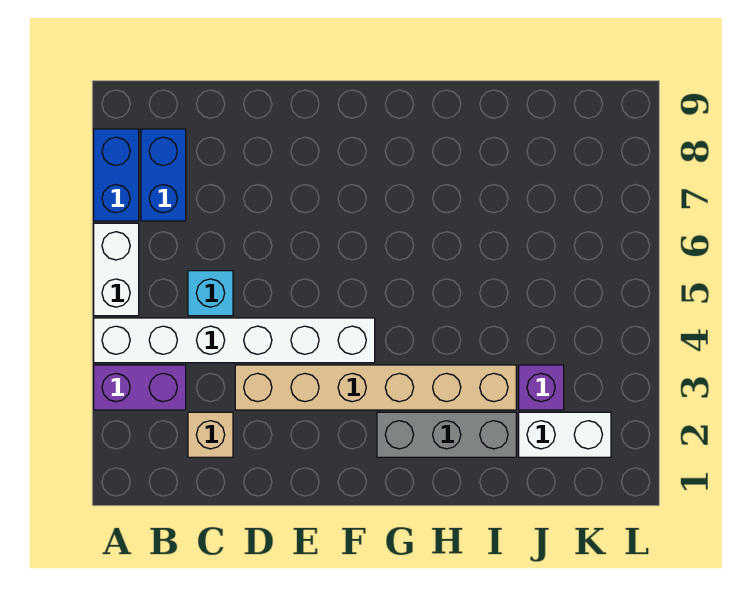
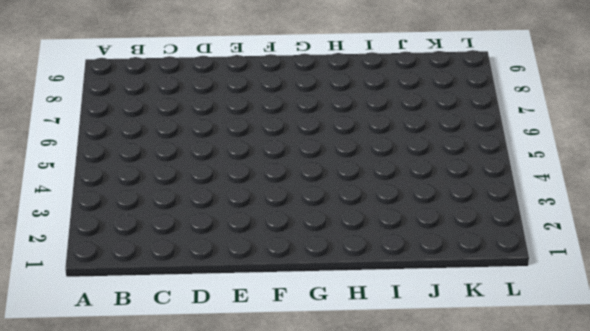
none -> purple brick A3:B3 level 1
none -> white brick A4:F4 level 1

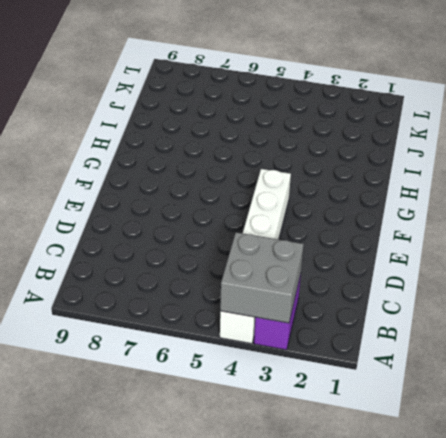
grey brick A3:B4 level 2 -> none
none -> white brick A5:A6 level 1
none -> blue brick A7:A8 level 1

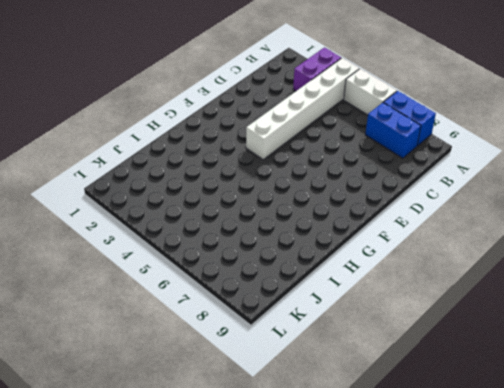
none -> tan brick C2 level 1
none -> cyan brick C5 level 1

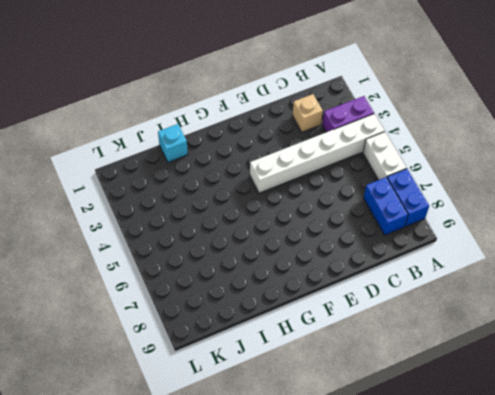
cyan brick I1 level 1 -> cyan brick C5 level 1
none -> tan brick D3:I3 level 1
none -> grey brick G2:I2 level 1

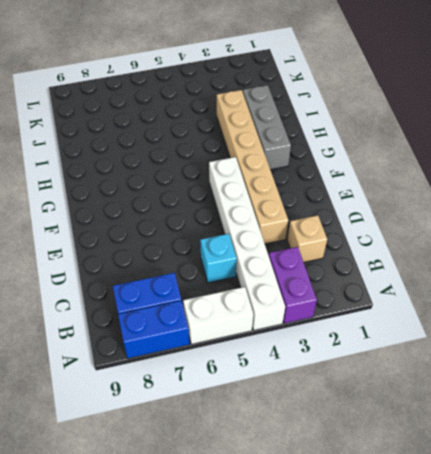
none -> white brick J2:K2 level 1
none -> purple brick J3 level 1

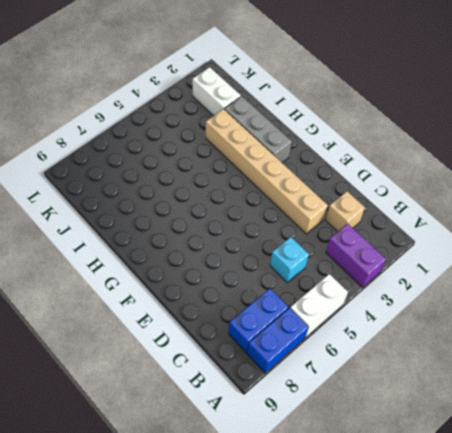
none -> white brick A4:F4 level 1
none -> purple brick J3 level 1

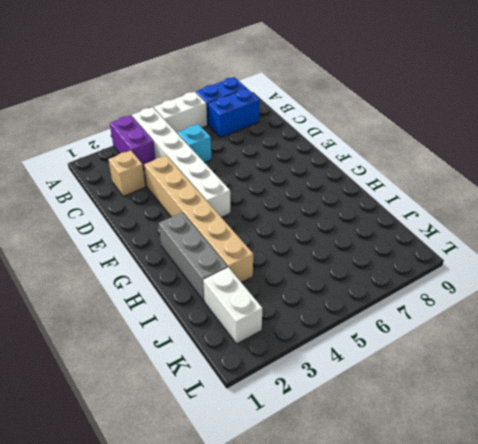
none -> purple brick J3 level 1

